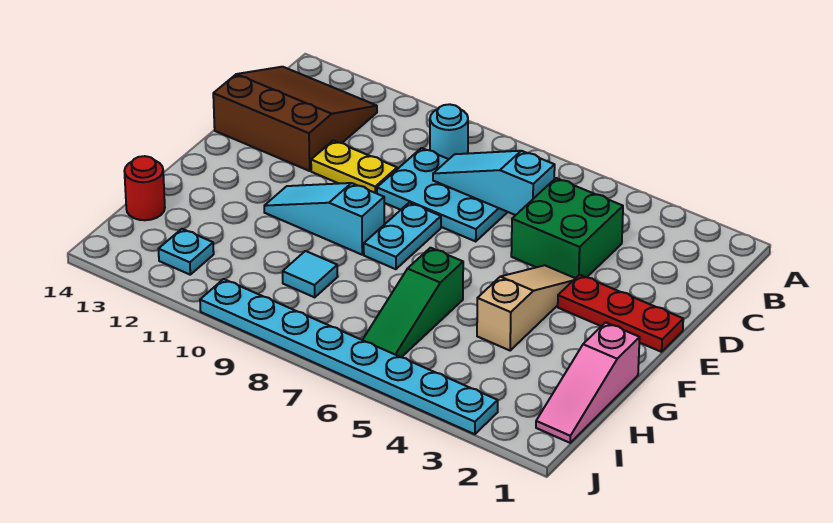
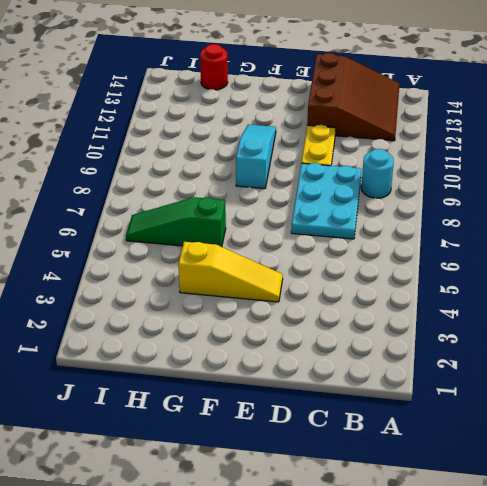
yellow slope E4:G4 level 1 top G -> tan slope E4:G4 level 1 top G
none -> green brick C4:D5 level 1
none -> red plate E1:E3 level 1
none -> cyan plate E8:F8 level 1

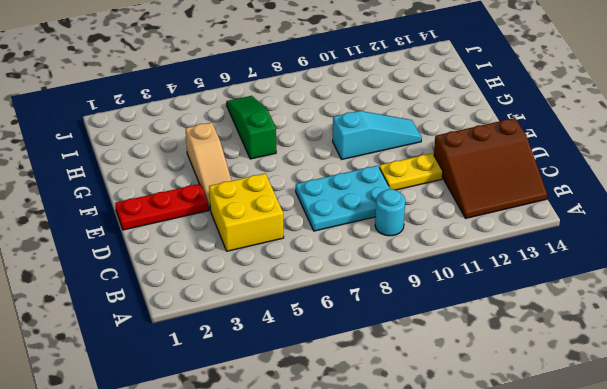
yellow brick C4:D5 level 1 -> green brick C4:D5 level 1
none -> cyan plate E8:F8 level 1
none -> pink slope G1:I1 level 1 top G
none -> cyan tile H9 level 1

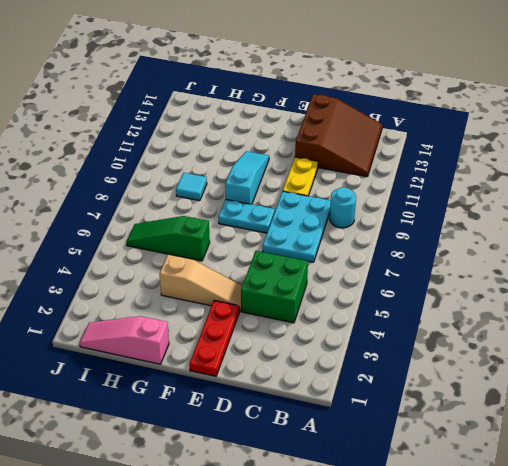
none -> red round brick H14 level 1
none -> cyan plate I12 level 1
none -> cyan plate J3:J10 level 1

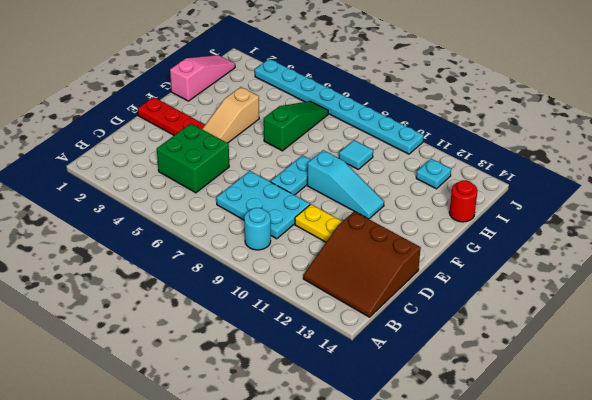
none -> cyan slope C6:C8 level 2 top 6

